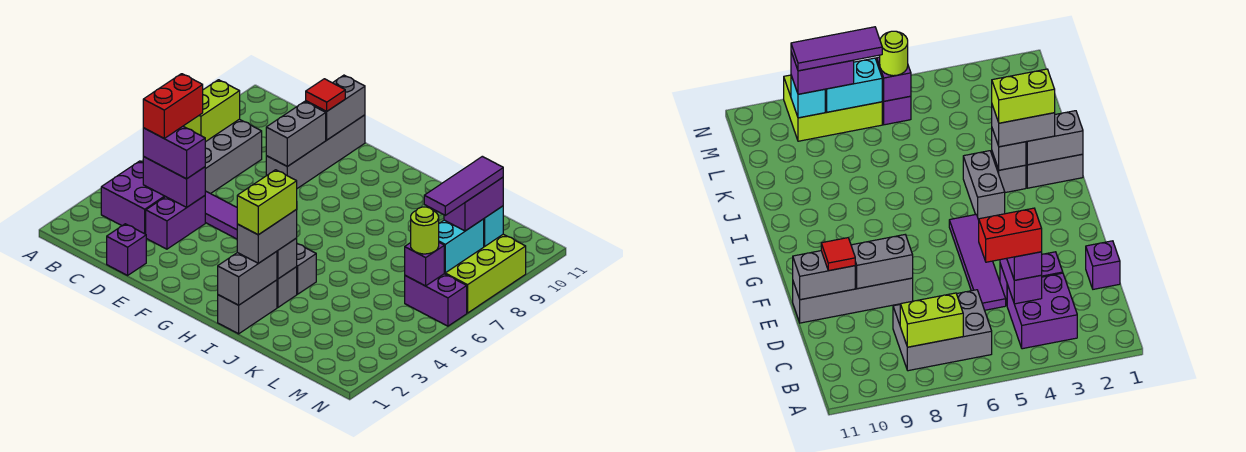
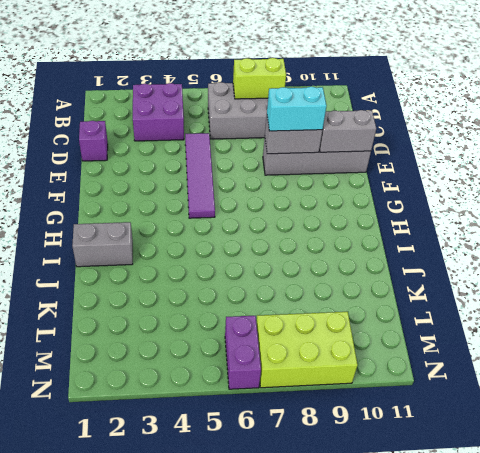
cyan brick E8:E9 level 3 -> cyan brick M7:M8 level 2
none -> purple brick D3:D4 level 1
none -> grey brick H4:I4 level 1
none -> grey brick I3 level 1

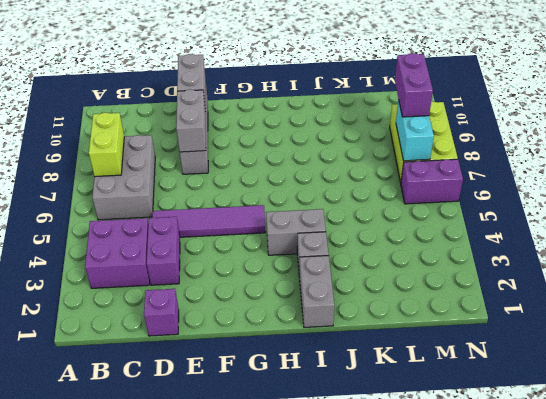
none -> purple brick C4:D4 level 2
none -> grey brick I1:I2 level 2
none -> grey brick I3 level 2

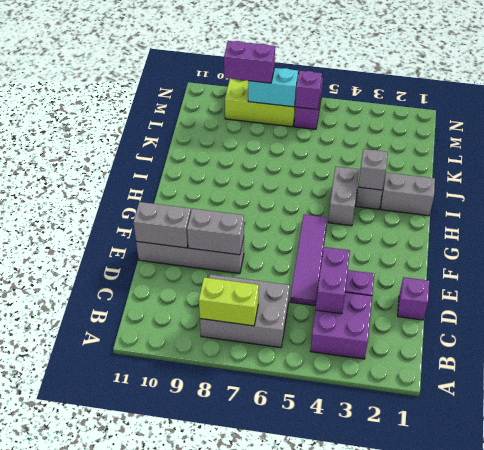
none -> grey brick I1:I2 level 2
none -> cyan brick M9 level 2
none -> purple brick C4:D4 level 3

